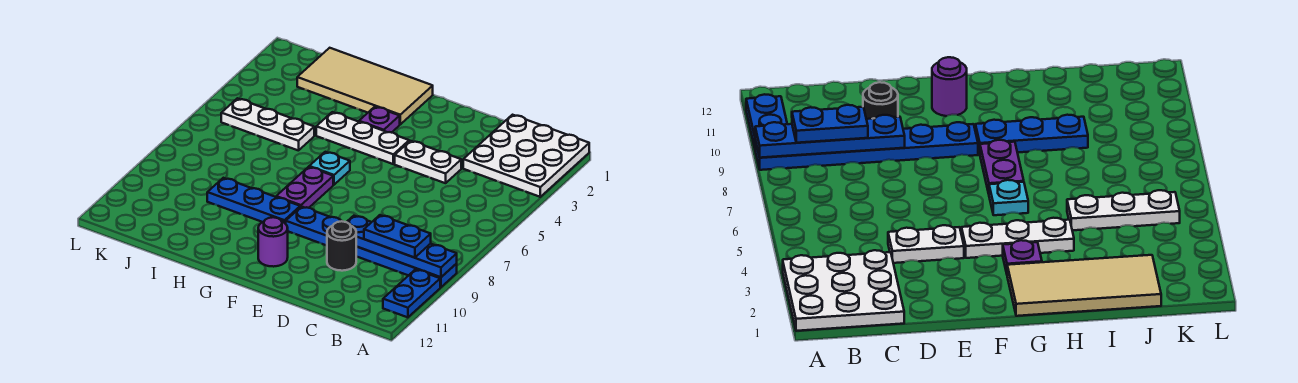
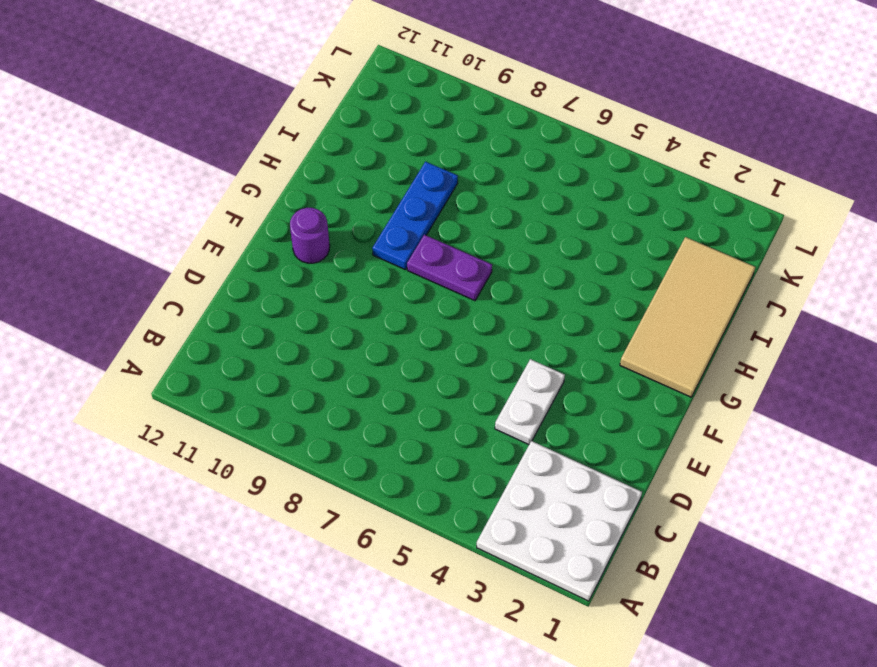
none -> blue plate A9:F9 level 1
none -> blue plate A10:A11 level 1
none -> black round brick D10 level 1

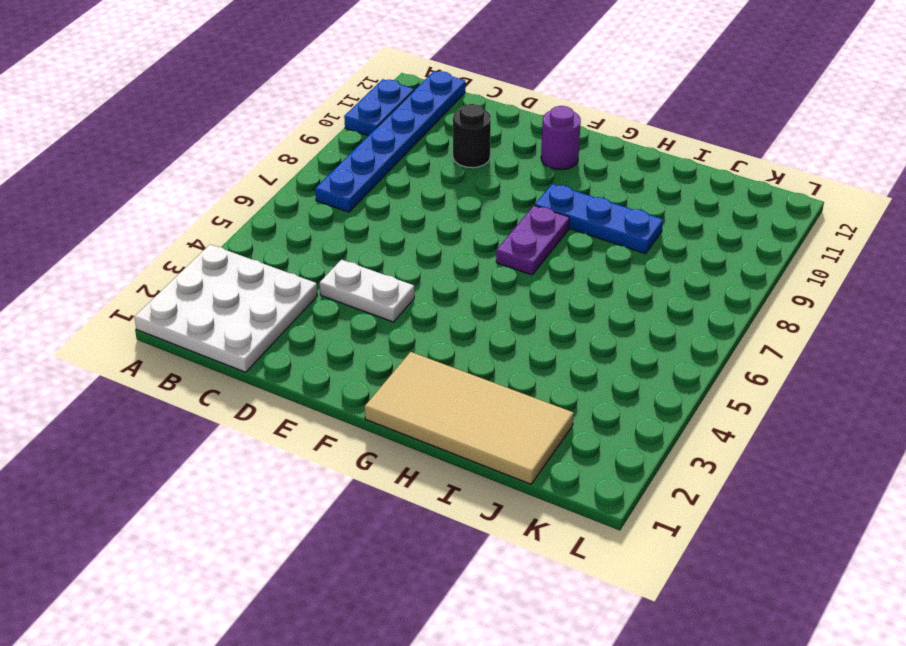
blue plate B7:B12 level 1 -> blue plate A9:F9 level 1
none -> white plate F4:H4 level 1
none -> purple plate G3 level 1
none -> cyan plate G6 level 1

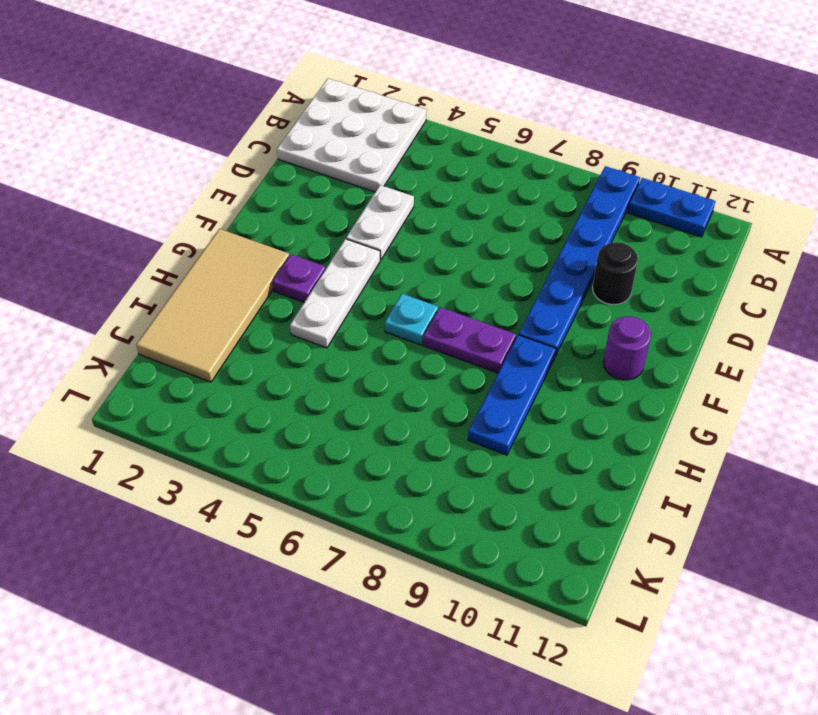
none -> white plate I5:K5 level 1
none -> blue plate A9:D9 level 2
none -> blue plate B9:C9 level 3

